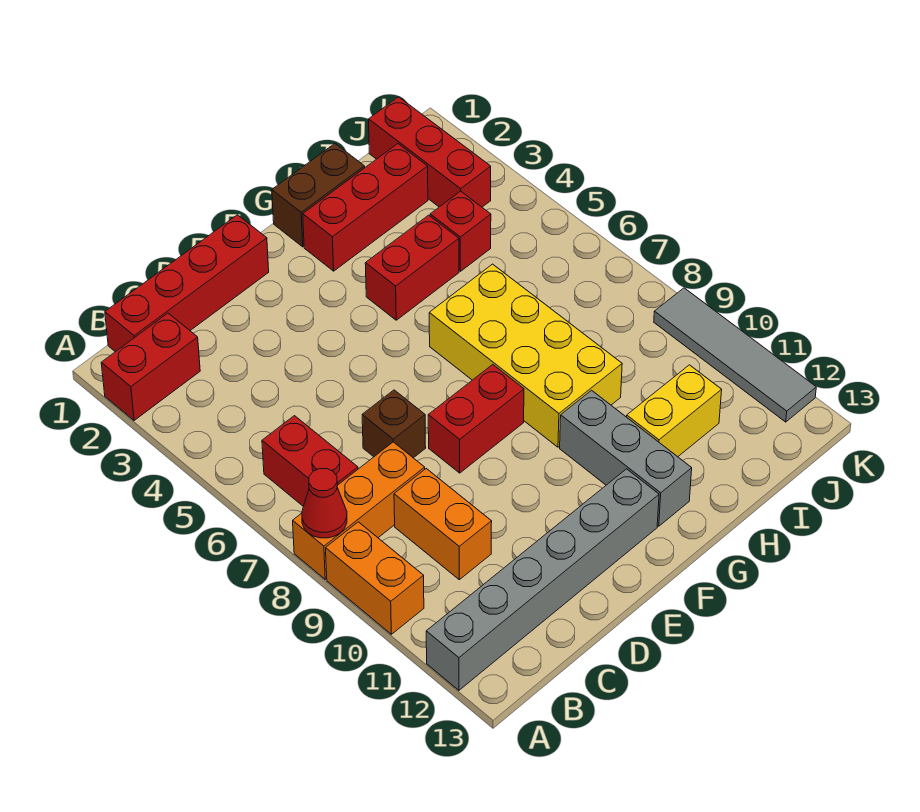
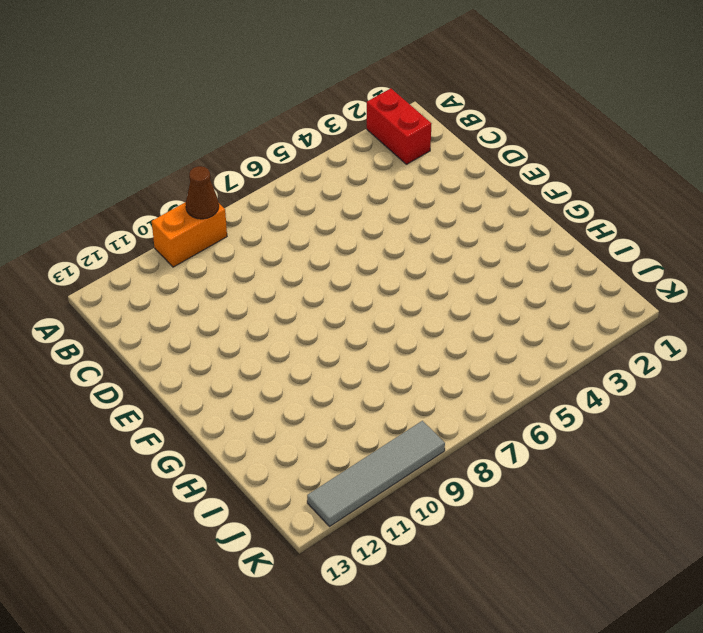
brown cone A9 level 2 -> none
none -> orange brick A8:C8 level 1
none -> grey brick A12:F12 level 1
none -> red brick B1:E1 level 1

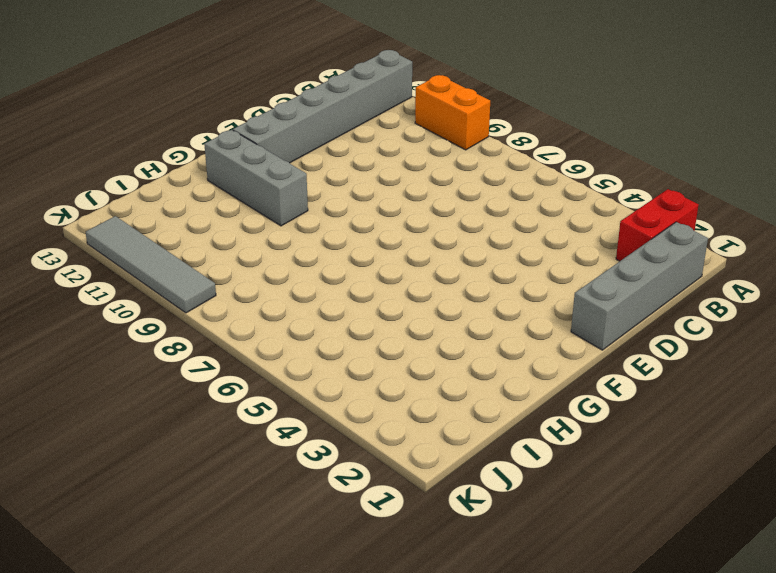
grey brick B1:E1 level 1 -> red brick B1:E1 level 1
none -> orange brick A8:C8 level 1
none -> red brick B6:B7 level 1
none -> orange brick C9:C10 level 1

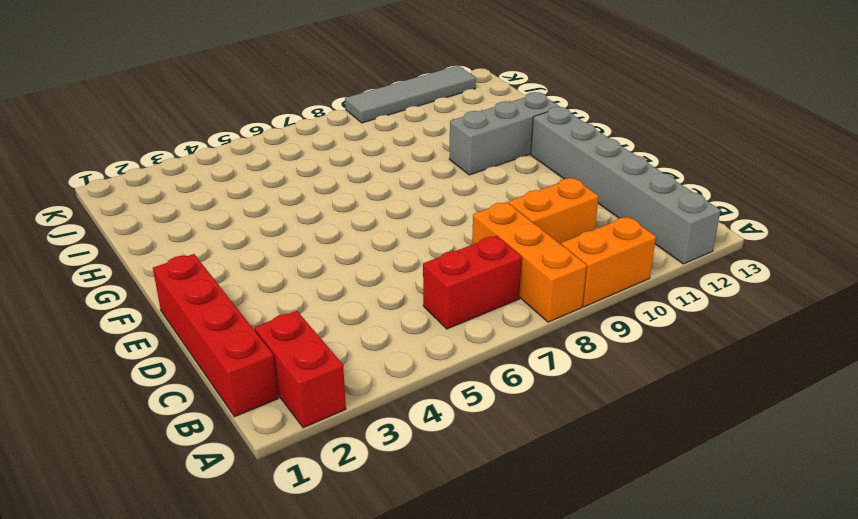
none -> brown brick D7 level 1
none -> red brick E8:F8 level 1
none -> brown brick G1:H1 level 1

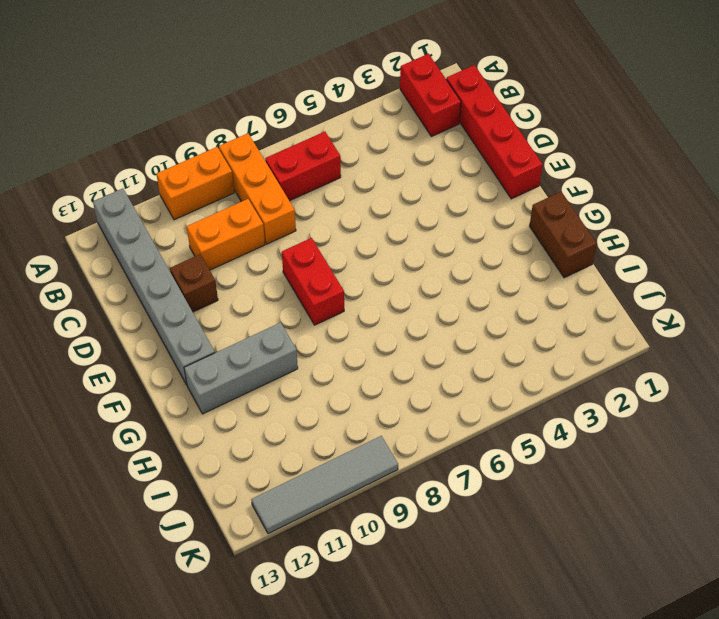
brown brick D11 level 1 -> brown brick D7 level 1
none -> red brick G2:I2 level 1
none -> red brick G4:H4 level 1
none -> yellow brick G6:H9 level 1

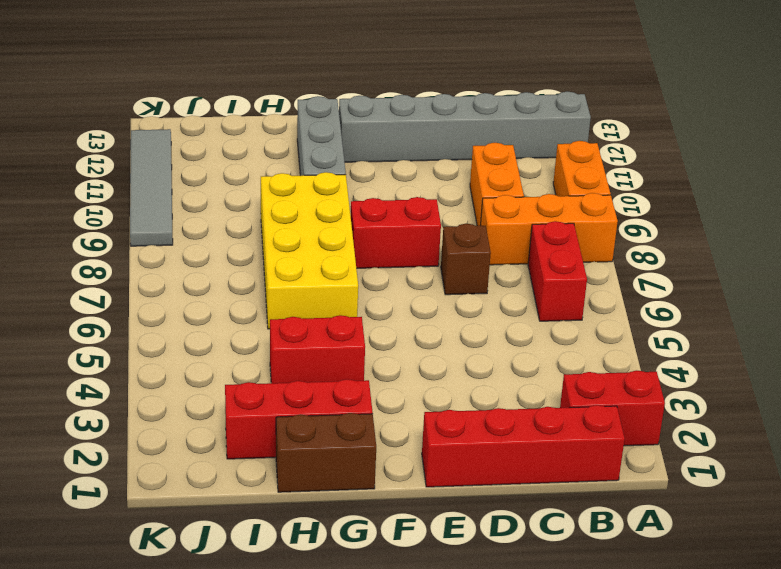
none -> yellow brick H11:I11 level 1
none -> red brick I4 level 1
none -> red brick J1:J3 level 1

